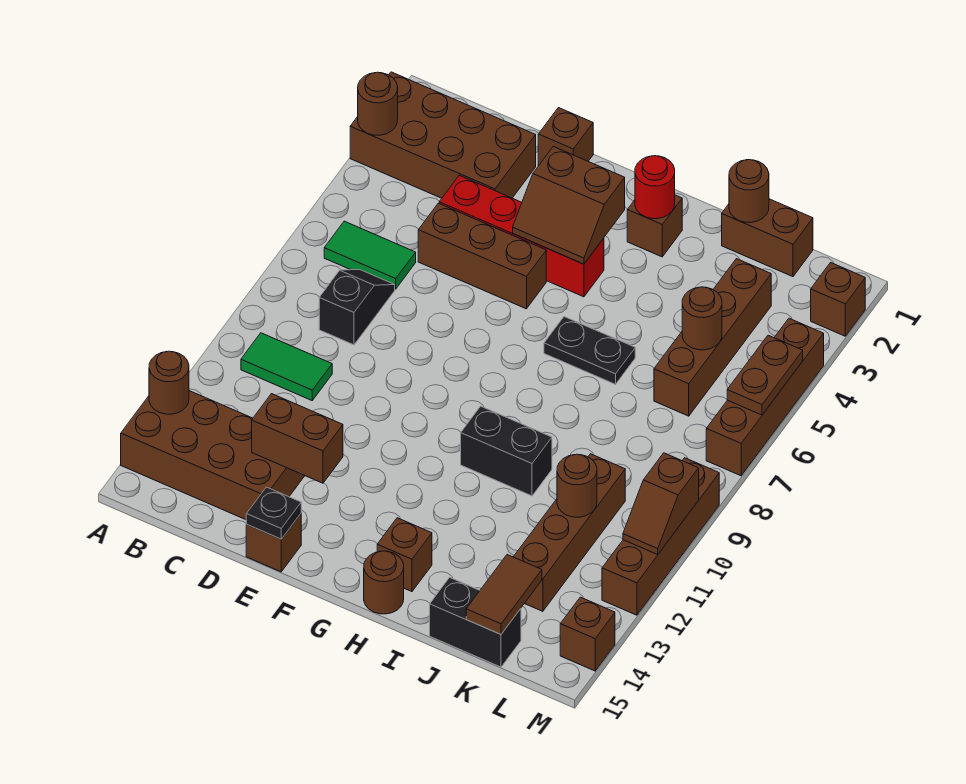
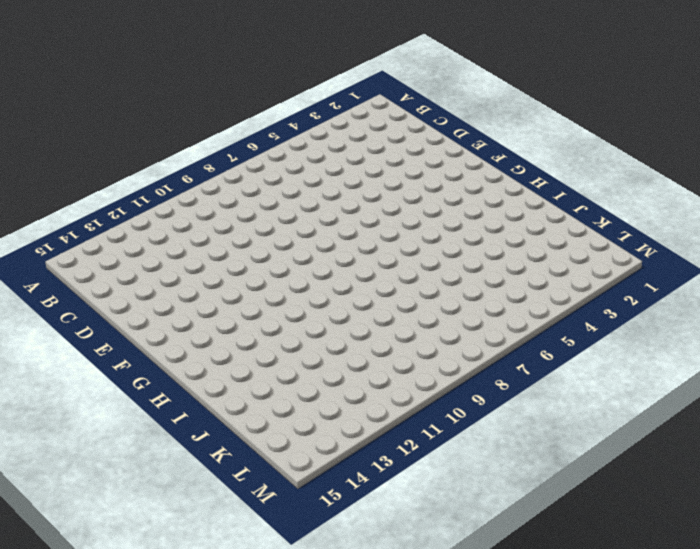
none -> brown brick A2:D3 level 1
none -> brown brick A13:D14 level 1
none -> green tile B6:C6 level 1
none -> green tile B10:C10 level 1

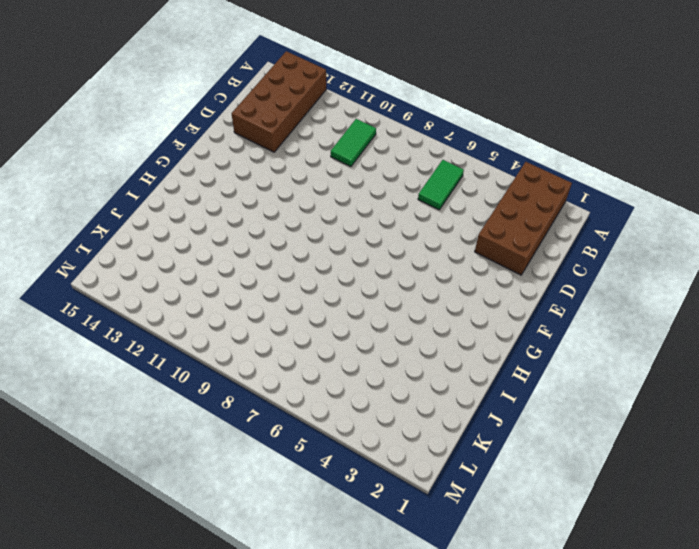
none -> black slope C7:C8 level 1 top 8
none -> red brick D4:G4 level 1
none -> brown brick D5:F5 level 1
none -> brown brick E1 level 1

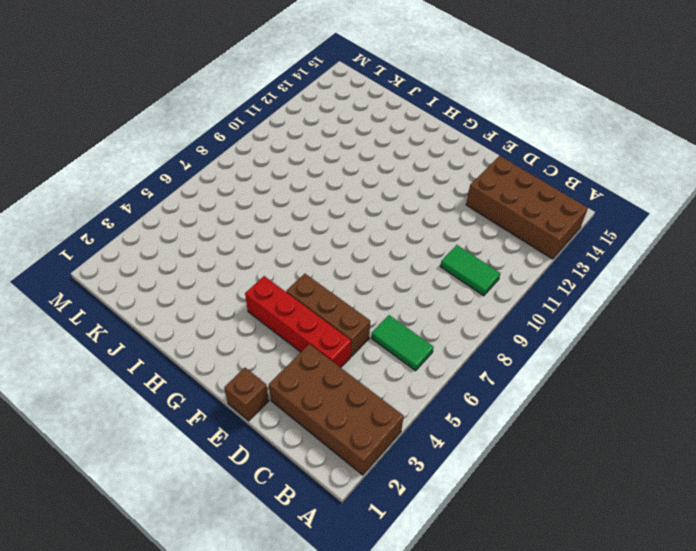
none -> black slope C7:C8 level 1 top 8
none -> brown brick E15 level 1
none -> brown brick H2 level 1
none -> black plate H6:I6 level 1

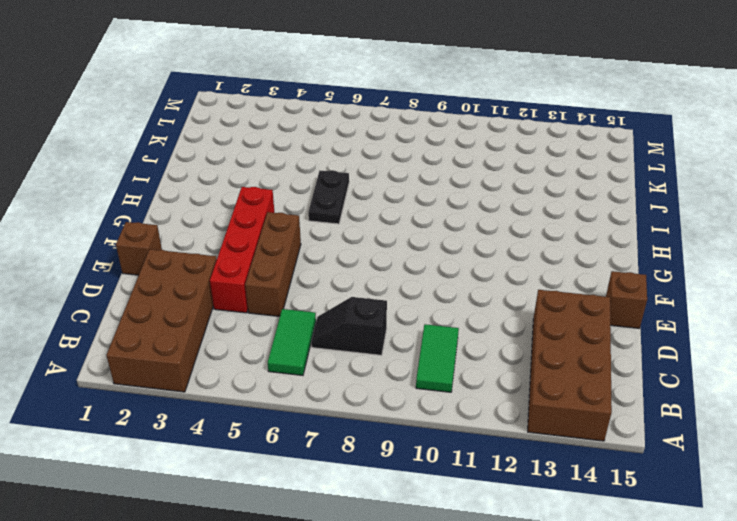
none -> brown brick H2 level 1
none -> black brick H10:I10 level 1
none -> brown brick H14 level 1
none -> brown round brick H15 level 1

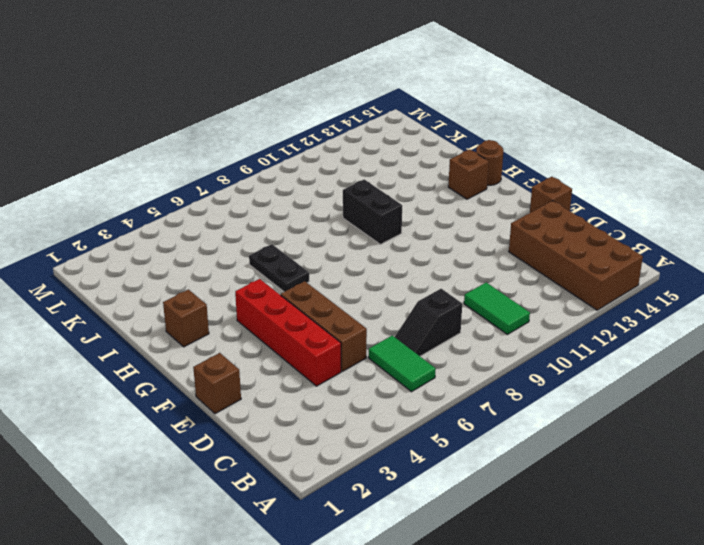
none -> brown brick A2:D3 level 1
none -> brown brick J1:K1 level 1
none -> black brick J15:K15 level 1
none -> brown brick K3:K6 level 1

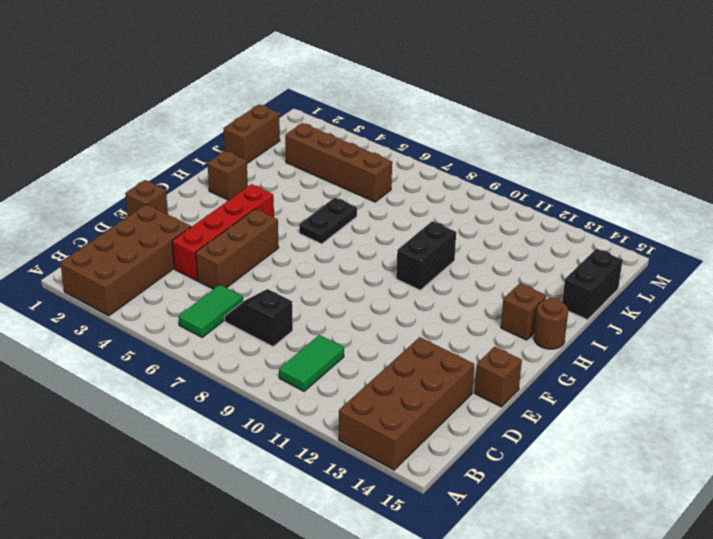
none -> brown brick K10:K13 level 1
none -> brown brick M2 level 1
none -> brown brick M4:M7 level 1
none -> brown brick M9:M12 level 1

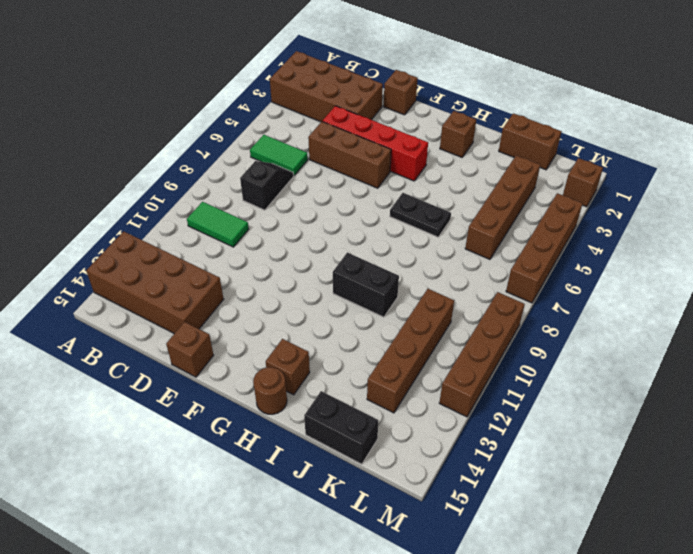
none -> brown brick M14 level 1
none -> brown round brick A3 level 2
none -> brown round brick A13 level 2
none -> brown brick D13:E13 level 2

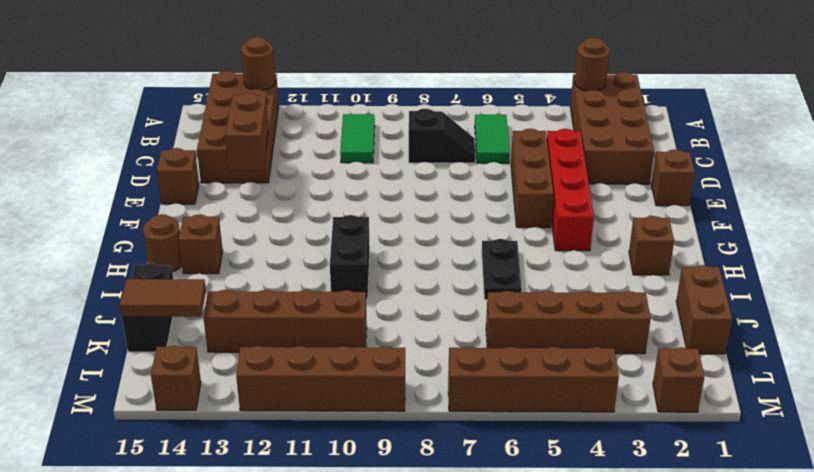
none -> black plate E15 level 2
none -> brown slope F3:G4 level 2 top 3
none -> red round brick H2 level 2
none -> brown round brick J1 level 2

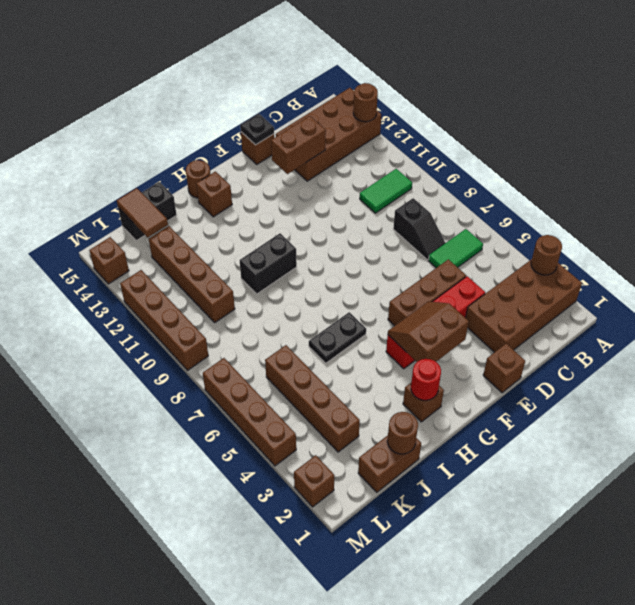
none -> brown round brick K5 level 2
none -> brown round brick K11 level 2
none -> brown plate M5:M6 level 2
none -> brown slope M10:M11 level 2 top 10

